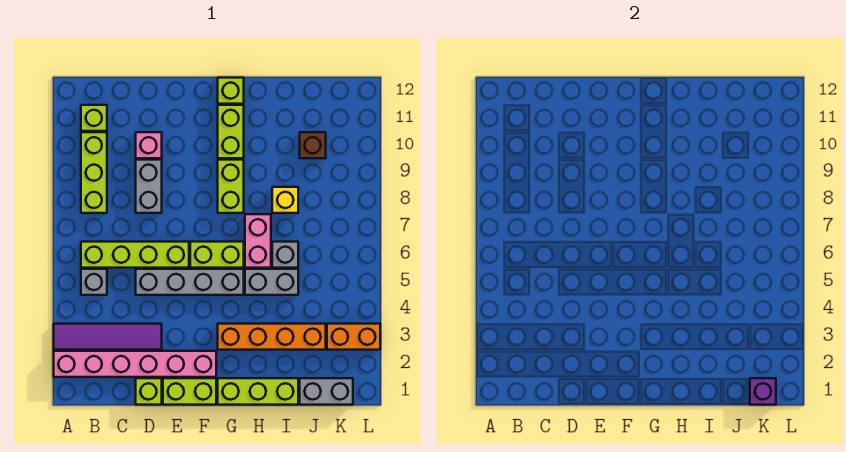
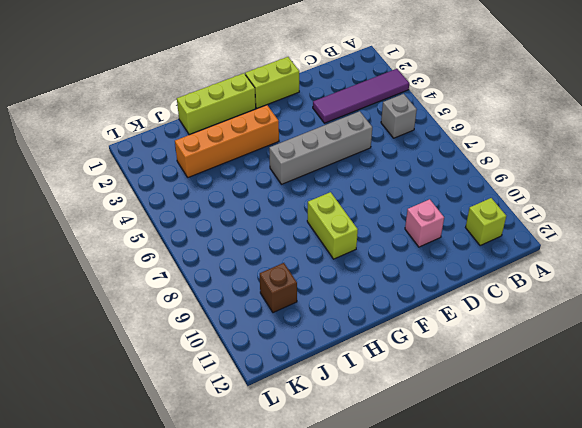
none -> pink brick A2:F2 level 1
none -> lime brick B6:E6 level 1
none -> lime brick B8:B10 level 1

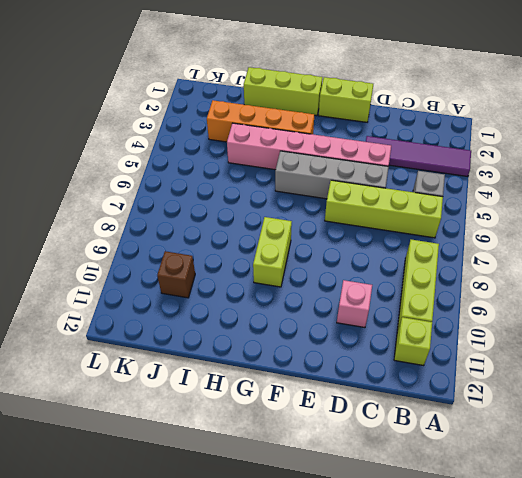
pink brick D4:I4 level 1 -> pink brick A2:F2 level 1
none -> lime brick D1 level 1
none -> grey brick D8:D9 level 1
none -> lime brick F6:G6 level 1

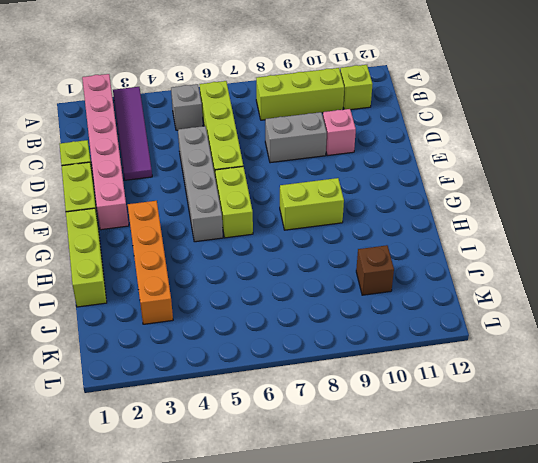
none -> lime brick G10:G11 level 1
none -> lime brick G12 level 1
none -> grey brick H5:I5 level 1

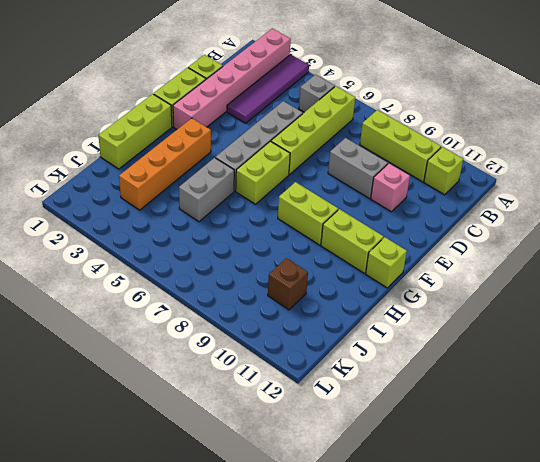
none -> pink brick H6:H7 level 1
none -> grey brick I6 level 1
none -> yellow brick I8 level 1

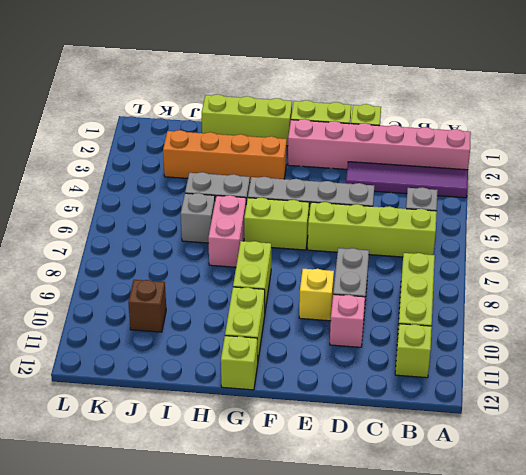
yellow brick E9 level 1 -> yellow brick I8 level 1
none -> grey brick J1:K1 level 1
none -> orange brick K3:L3 level 1
none -> purple brick K1 level 2

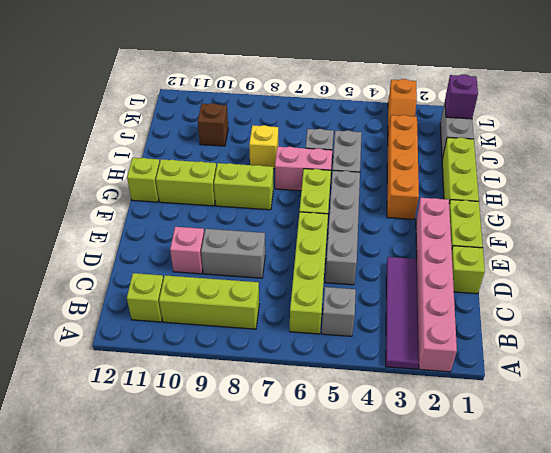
orange slope K3:L3 level 1 top L -> orange brick K3:L3 level 1

